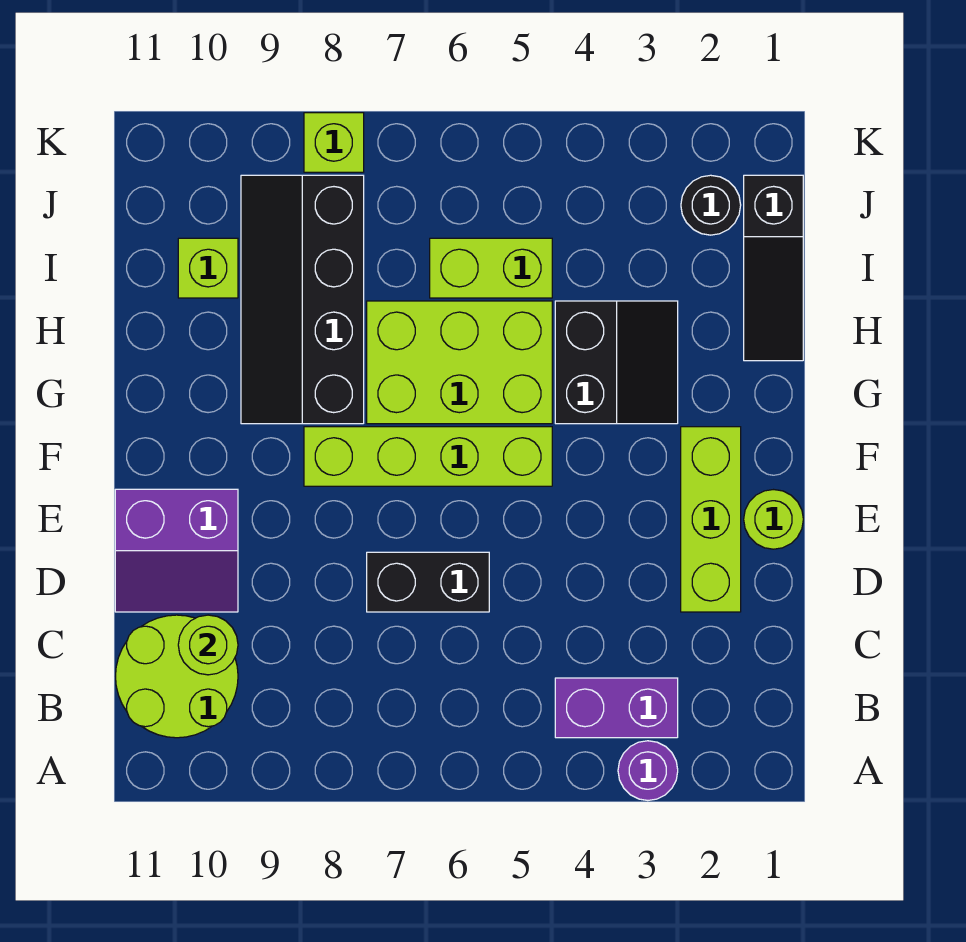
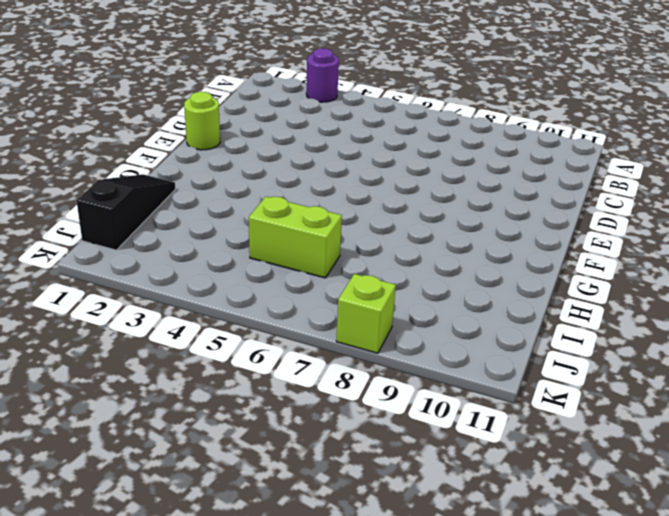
none -> purple brick B3:B4 level 1
none -> lime round brick B10:C11 level 1
none -> lime brick D2:F2 level 1

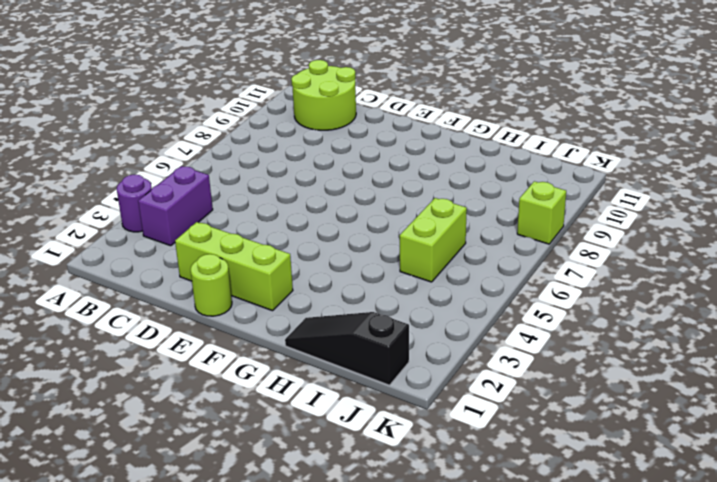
none -> black brick D6:D7 level 1
none -> purple slope D10:E11 level 1 top E
none -> lime brick F5:F8 level 1

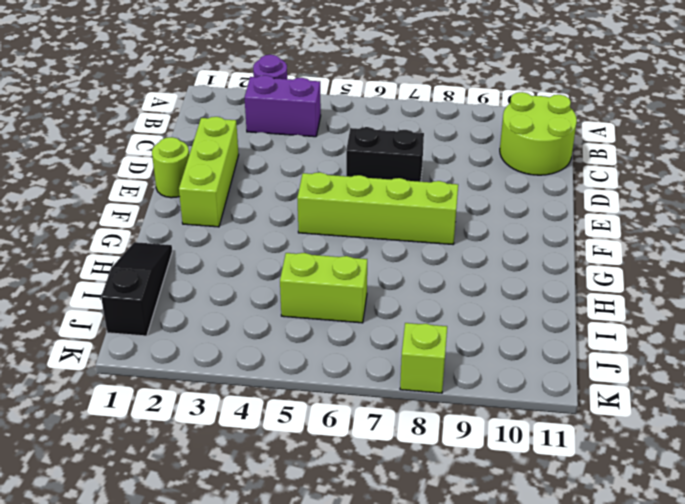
none -> purple slope D10:E11 level 1 top E
none -> black slope G3:H4 level 1 top 4
none -> lime brick G5:H7 level 1

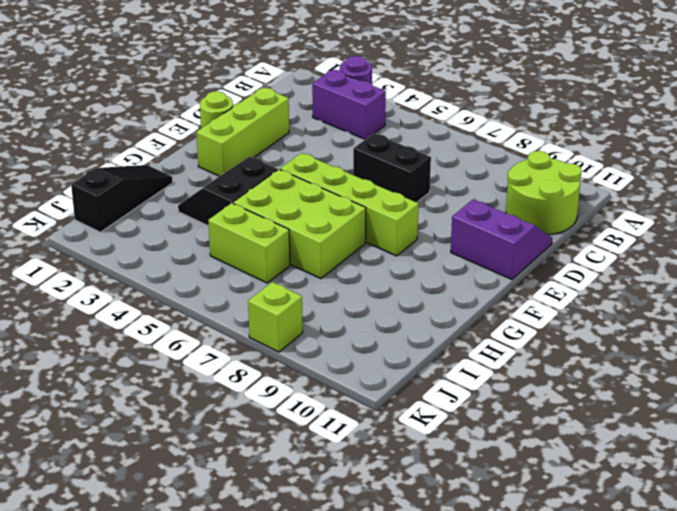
none -> black slope G8:J9 level 1 top 8
none -> lime brick I10 level 1
none -> black round brick J2 level 1

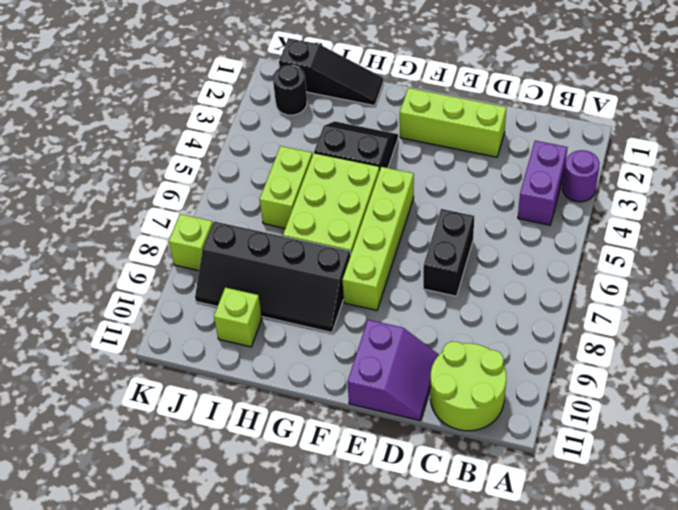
none -> lime round brick E1 level 1
none -> lime round brick C10 level 2

